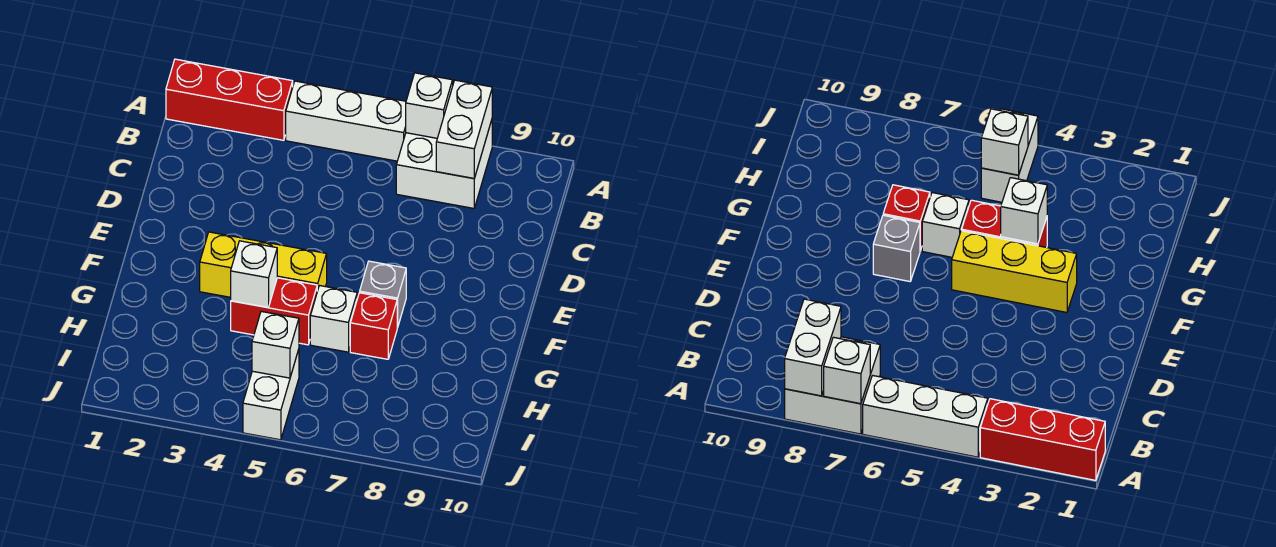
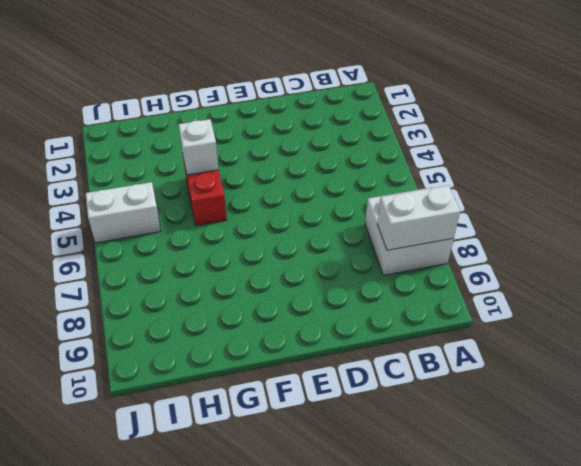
none -> red brick A1:A3 level 1
none -> white brick A4:A6 level 1
none -> yellow brick F3:F5 level 1

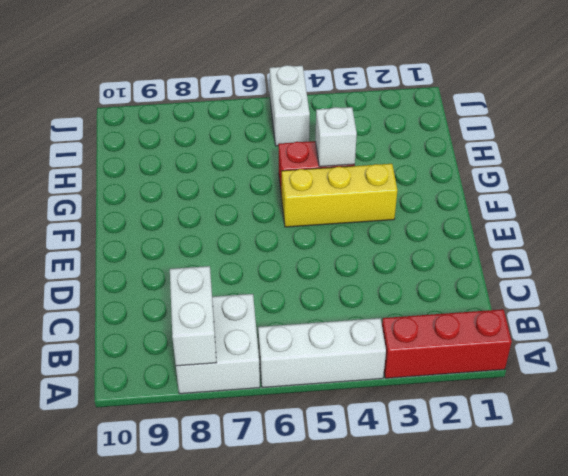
none -> grey brick F7 level 1
none -> white brick G6 level 1
none -> red brick G7 level 1

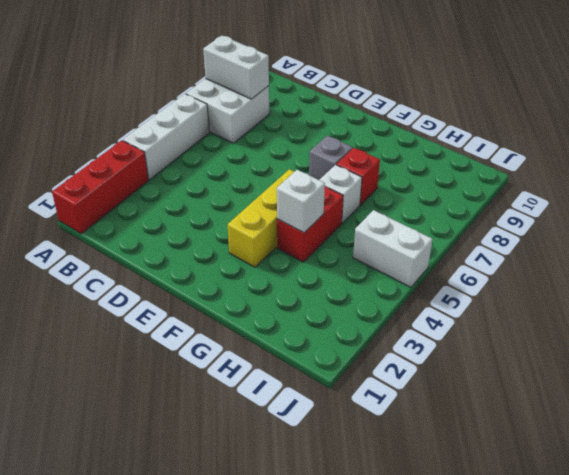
none -> white brick A7 level 2
none -> white brick I5 level 2

